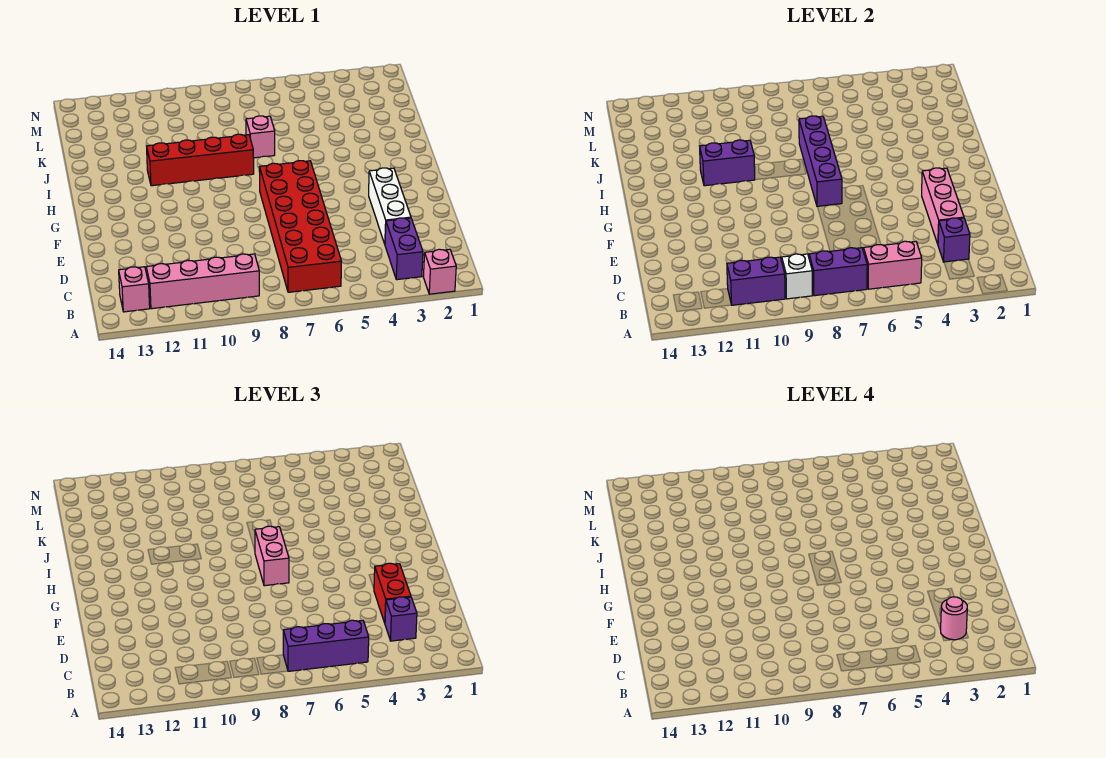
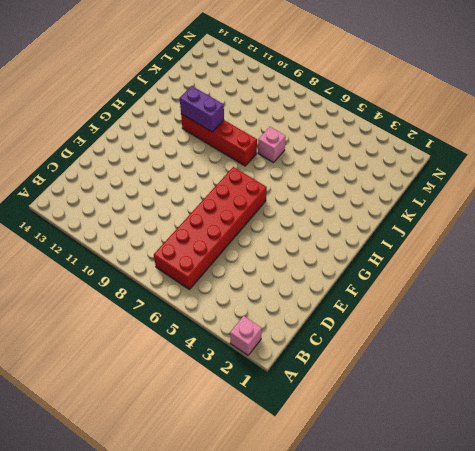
none -> purple brick B3:C3 level 1
none -> pink brick B9:B12 level 1
none -> pink brick B13 level 1

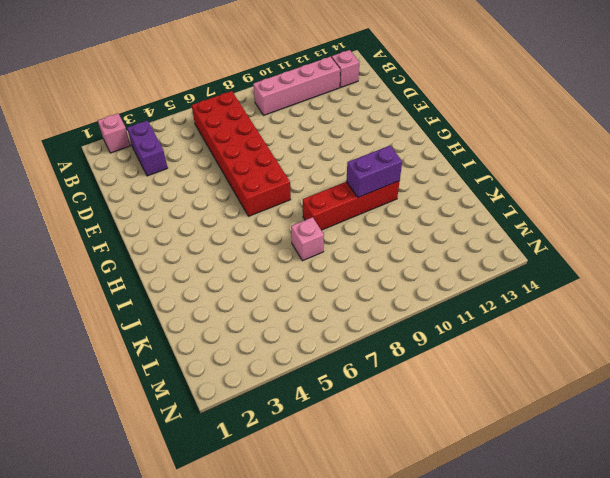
none -> white brick D3:F3 level 1
none -> pink brick B5:B6 level 2
none -> purple brick B7:B8 level 2

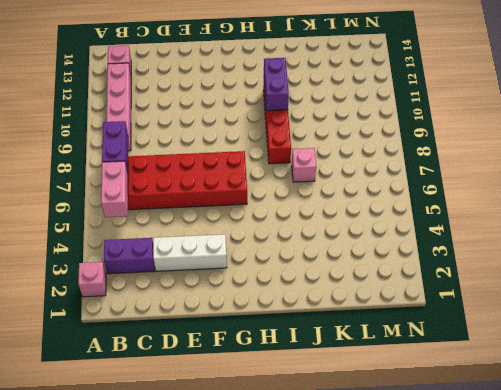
none -> white brick B9 level 2
none -> purple brick B10:B11 level 2
none -> purple brick C3 level 2

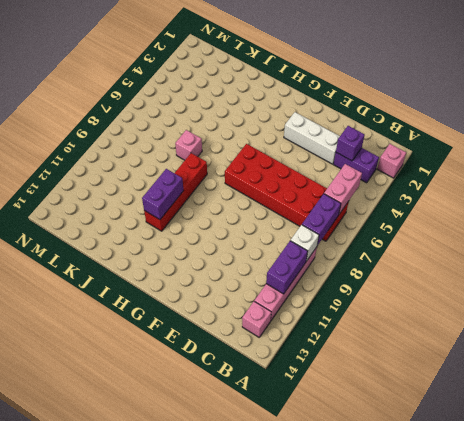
none -> pink brick D3:F3 level 2
none -> purple brick G7:J7 level 2
none -> purple brick B5:B7 level 3

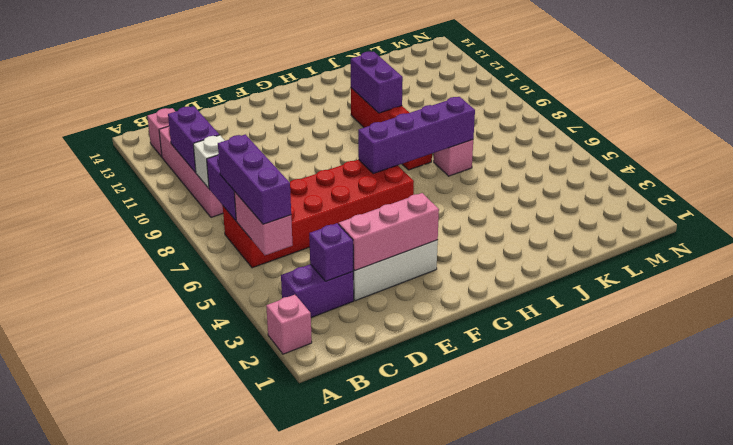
none -> purple brick C3 level 3
none -> red brick D3:E3 level 3
none -> pink brick G7:H7 level 3

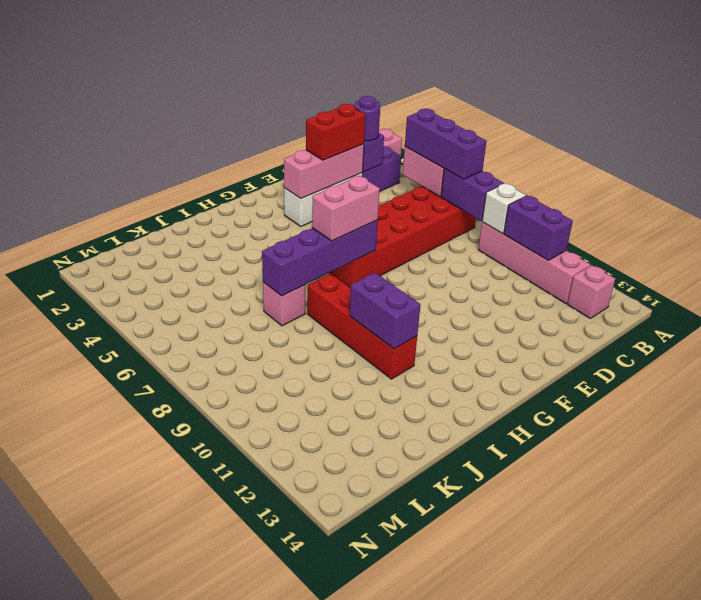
purple round brick C3 level 3 -> purple brick C3 level 3
none -> pink round brick C3 level 4

